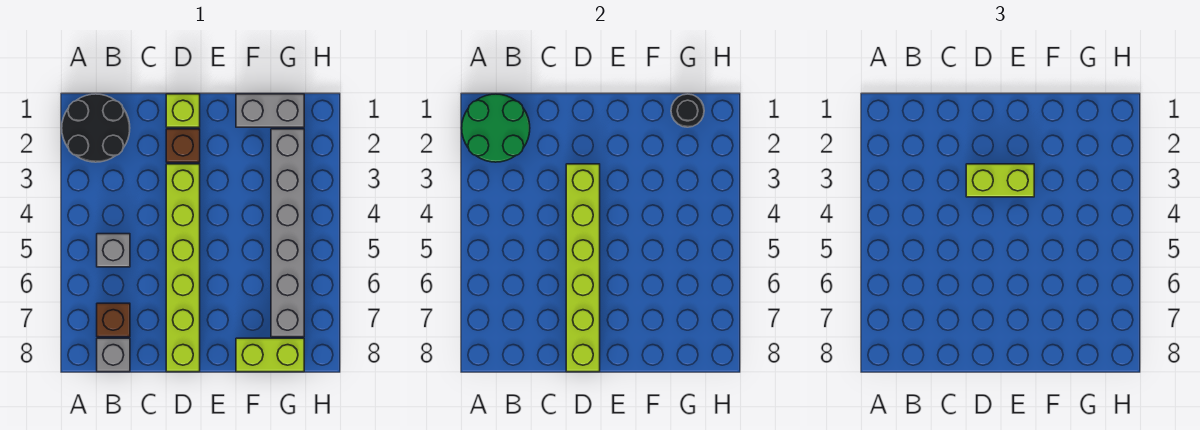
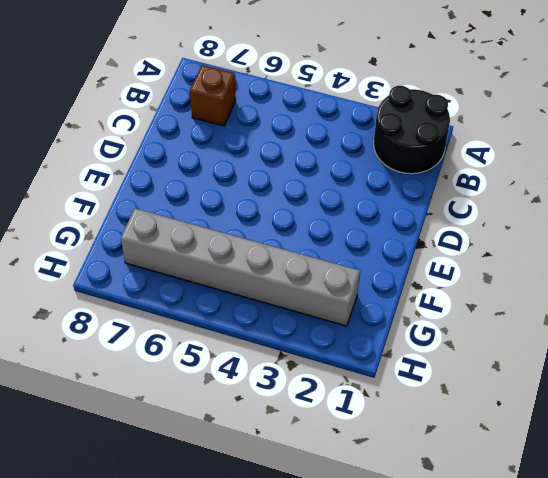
none -> grey brick B5 level 1
none -> grey brick B8 level 1
none -> lime brick D1 level 1

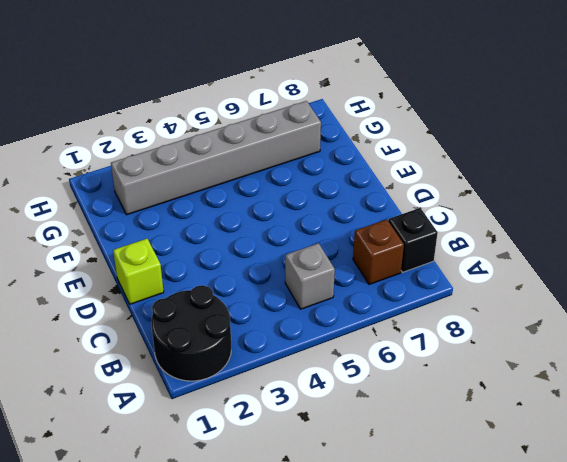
black brick B8 level 1 -> grey brick B8 level 1
none -> brown brick D2 level 1
none -> lime brick D3:D8 level 1
none -> grey brick F1:G1 level 1

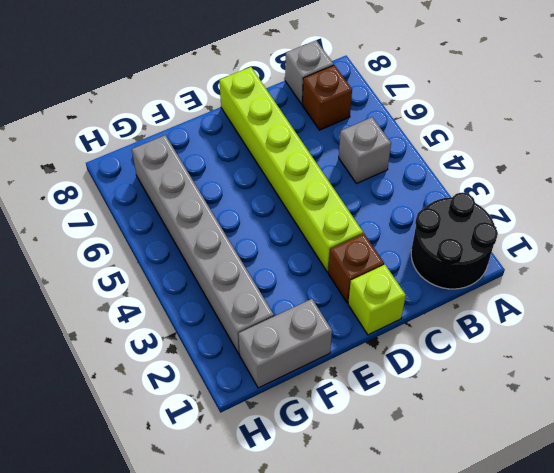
none -> lime brick F8:G8 level 1
none -> green round brick A1:B2 level 2
none -> lime brick D3:D8 level 2

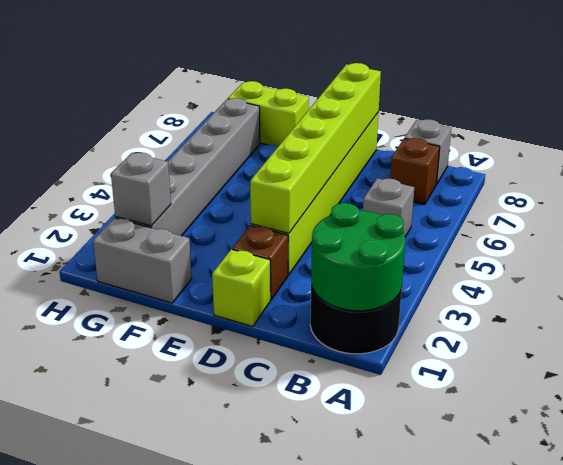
grey brick G2 level 2 -> none
none -> black round brick G1 level 2
none -> lime brick D3:E3 level 3

